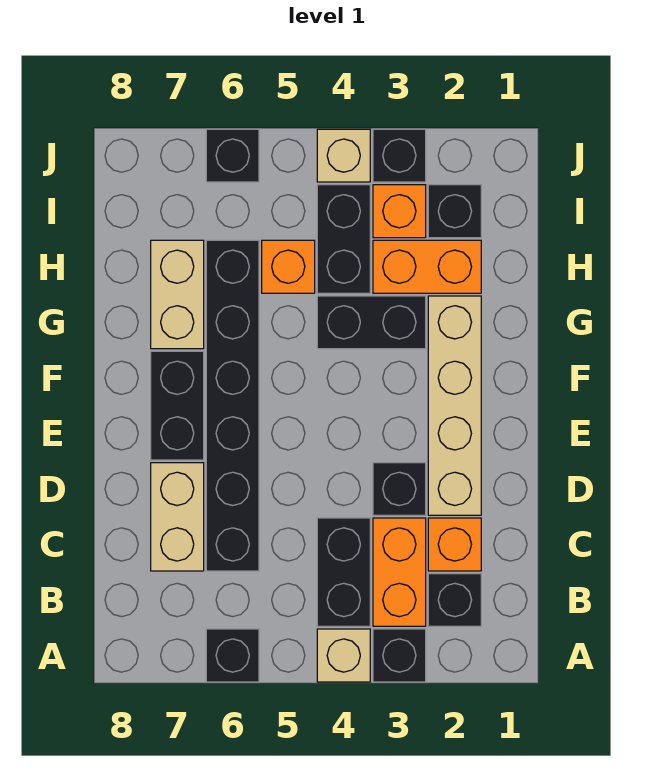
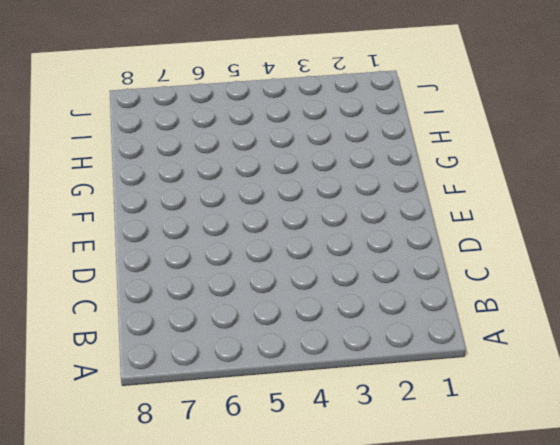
none -> black brick A3 level 1
none -> tan brick A4 level 1
none -> black brick A6 level 1

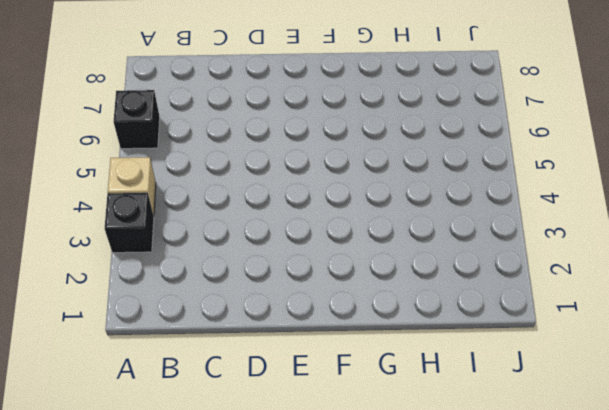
none -> black brick B2 level 1
none -> orange brick B3:C3 level 1
none -> black brick B4:C4 level 1

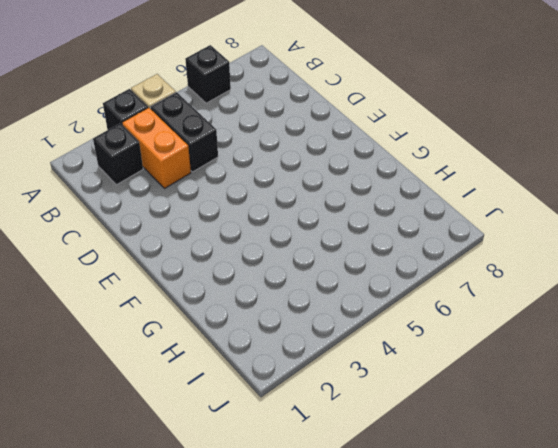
none -> orange brick C2 level 1
none -> black brick C6:H6 level 1
none -> tan brick C7:D7 level 1

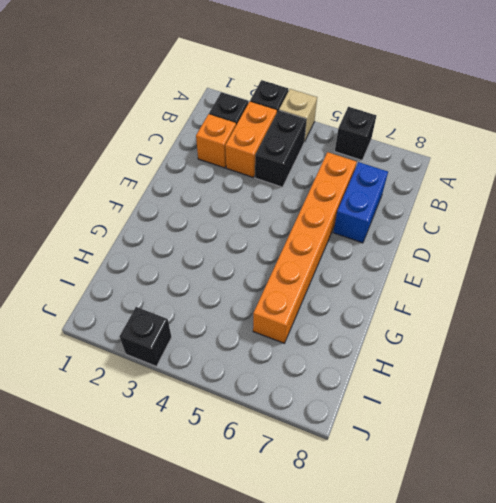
orange brick C6:H6 level 1 -> black brick C6:H6 level 1
blue brick C7:D7 level 1 -> tan brick C7:D7 level 1
none -> tan brick D2:G2 level 1
none -> black brick D3 level 1
none -> black brick E7:F7 level 1

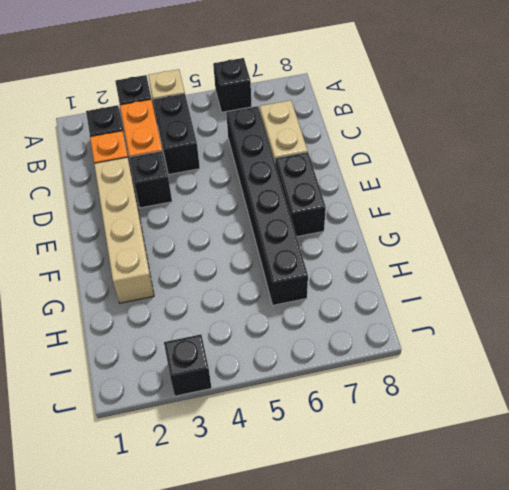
none -> black brick G3:G4 level 1
none -> tan brick G7:H7 level 1
none -> orange brick H2:H3 level 1

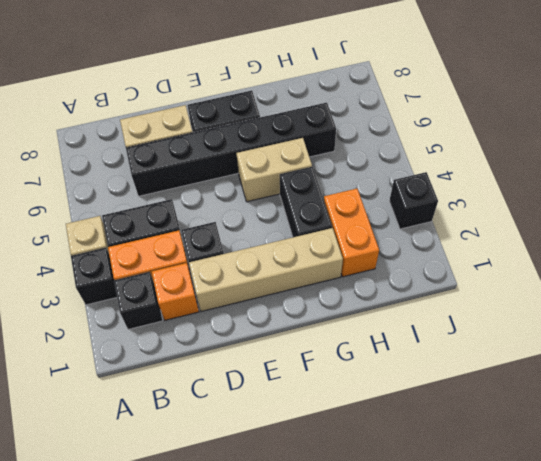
tan brick F5:G5 level 1 -> tan brick G7:H7 level 1
none -> black brick A6 level 1
none -> black brick H4:I4 level 1
none -> orange brick H5 level 1

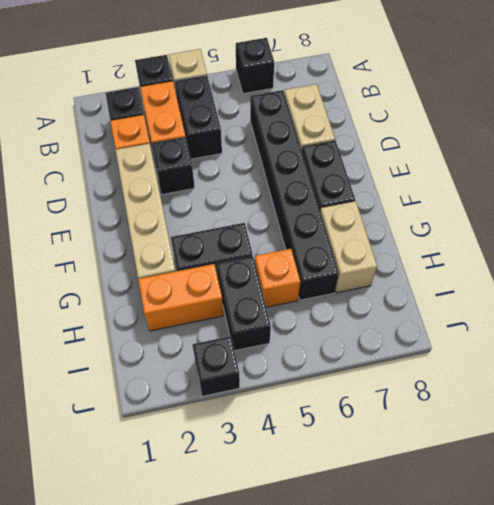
none -> black brick I2 level 1
none -> orange brick I3 level 1
none -> tan brick J4 level 1

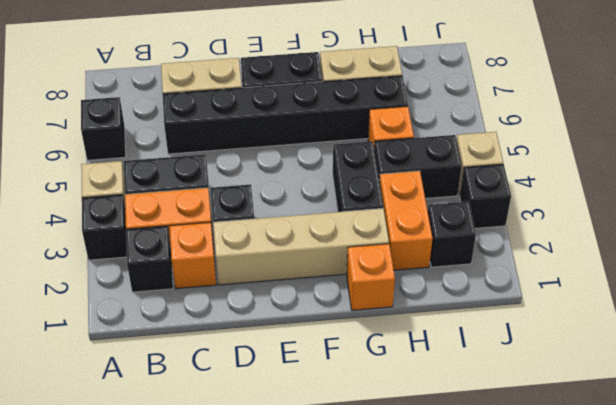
orange brick G1 level 1 -> orange brick I3 level 1
none -> black brick J6 level 1

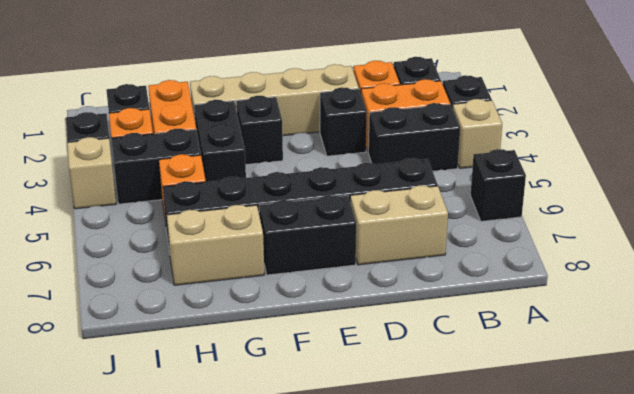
black brick F3 level 1 -> black brick J6 level 1

